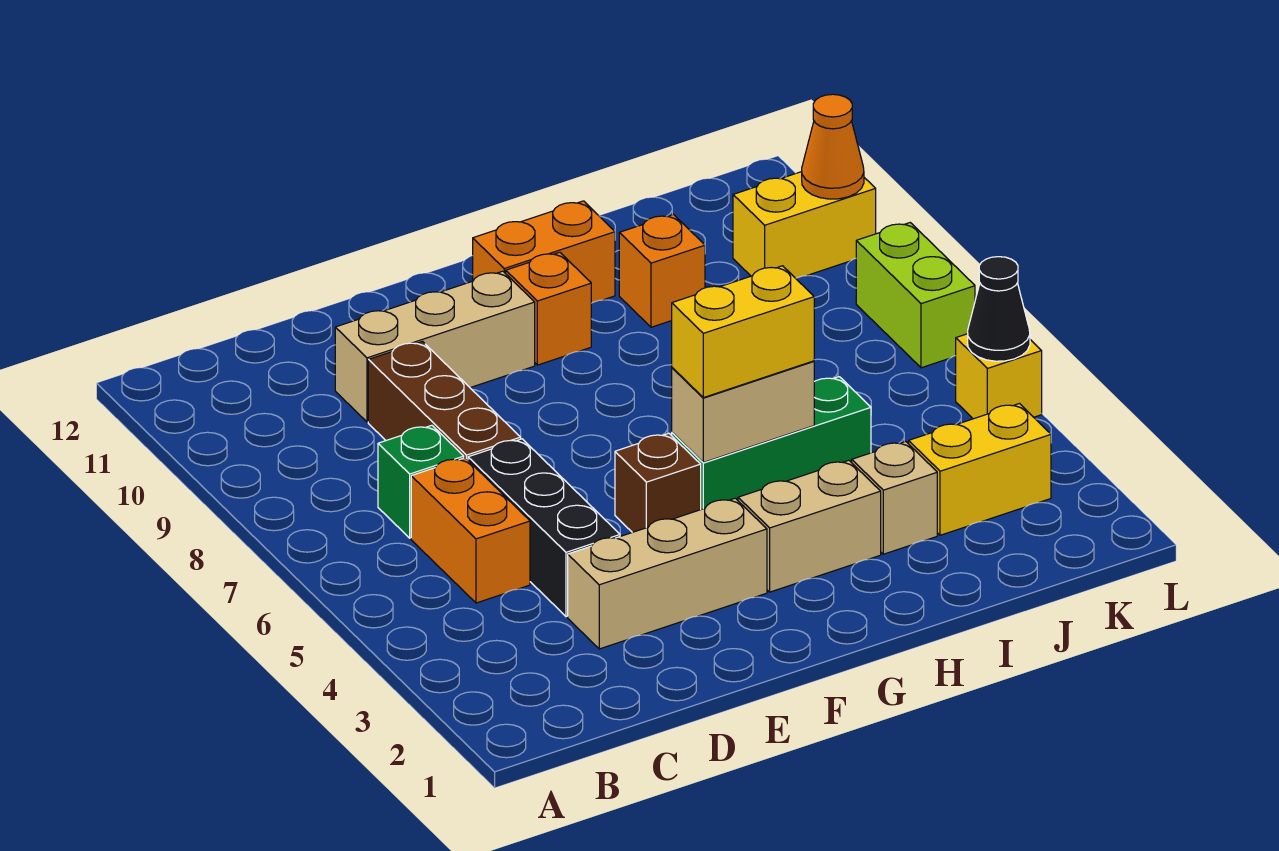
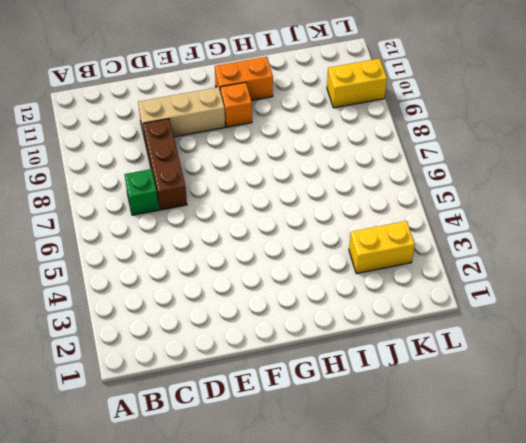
none -> orange brick C5:C6 level 1
none -> tan brick D3:F3 level 1
none -> black brick D4:D6 level 1

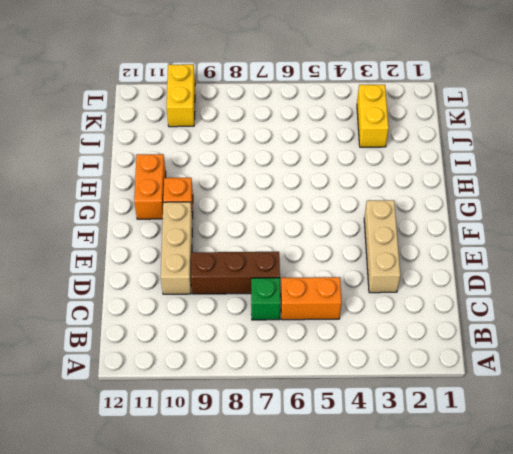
none -> black brick D4:D6 level 1
none -> brown brick F5 level 1
none -> tan brick G3:H3 level 1

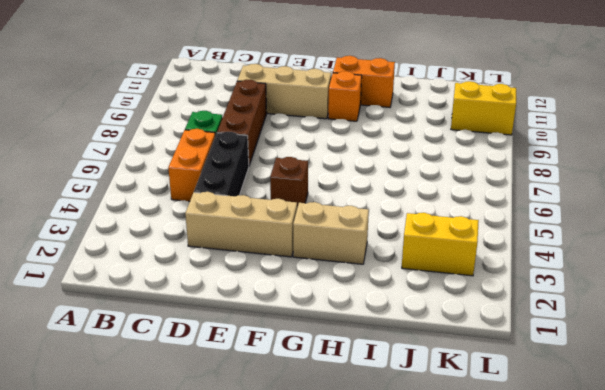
none -> green brick G5:I5 level 1
none -> tan brick I3 level 1
none -> orange brick I10 level 1

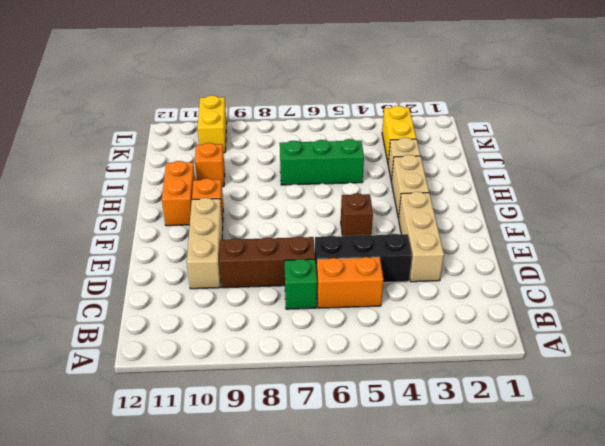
green brick I5:I7 level 1 -> green brick G5:I5 level 1
none -> yellow brick L5 level 1
none -> lime brick L7:L8 level 1
none -> tan brick G5:H5 level 2

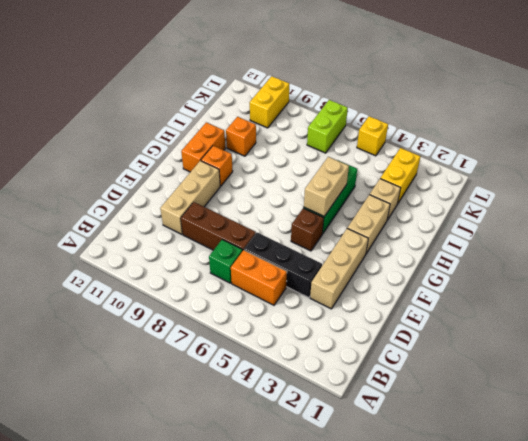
lime brick K7:L7 level 1 -> lime brick L7:L8 level 1
none -> black cone L5 level 2
none -> orange cone L10 level 2
none -> yellow brick G5:H5 level 3

